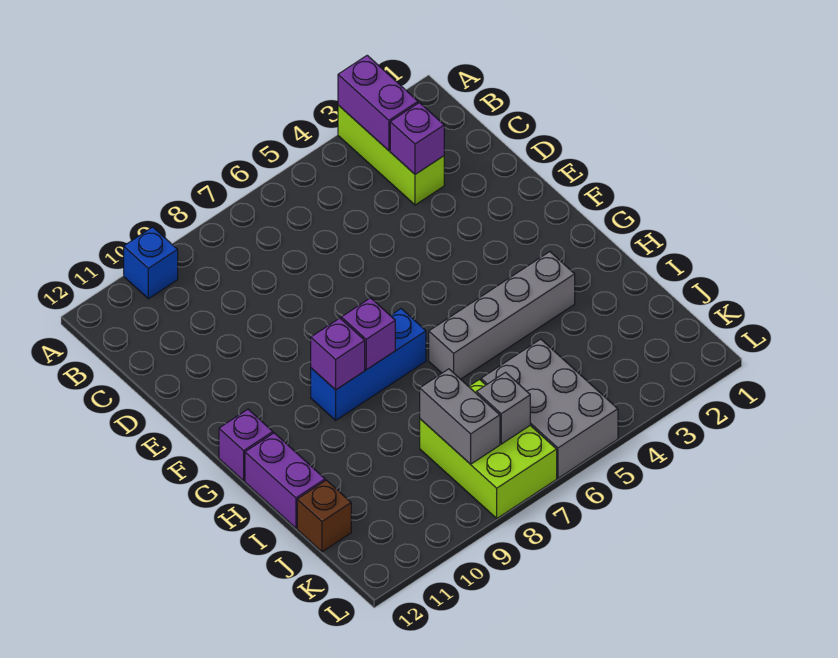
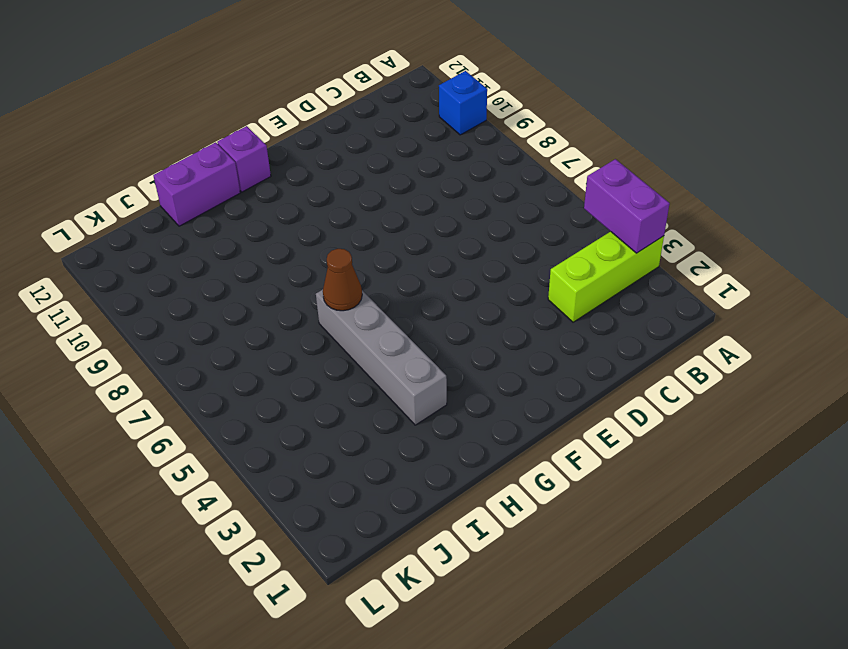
purple brick A3:A4 level 2 -> purple brick A3:B3 level 2
brown cone H6 level 2 -> none
none -> blue brick G7:G9 level 1
none -> grey brick J5:L6 level 1
none -> lime brick J7:L8 level 1

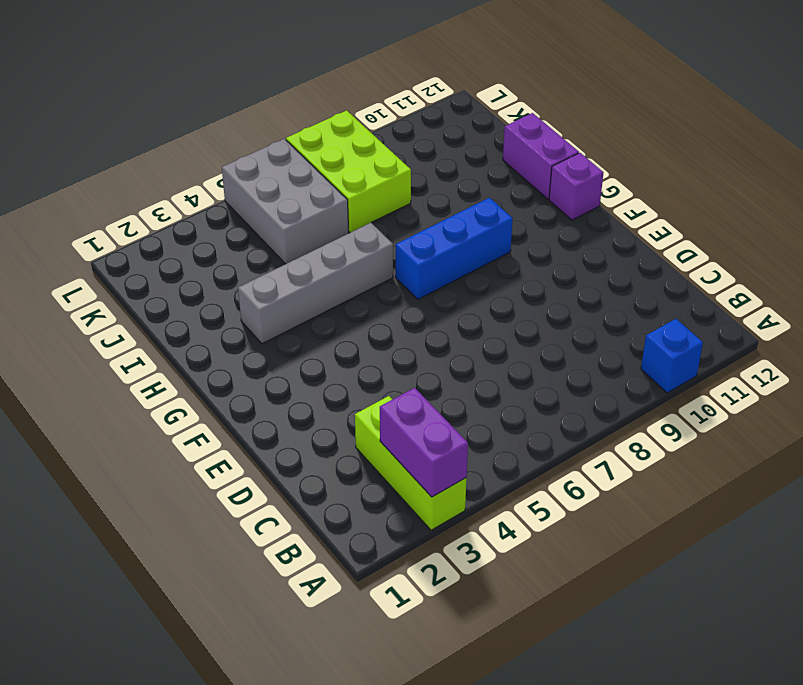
none -> brown brick J12 level 1
none -> purple brick C3 level 2
none -> purple brick G8 level 2

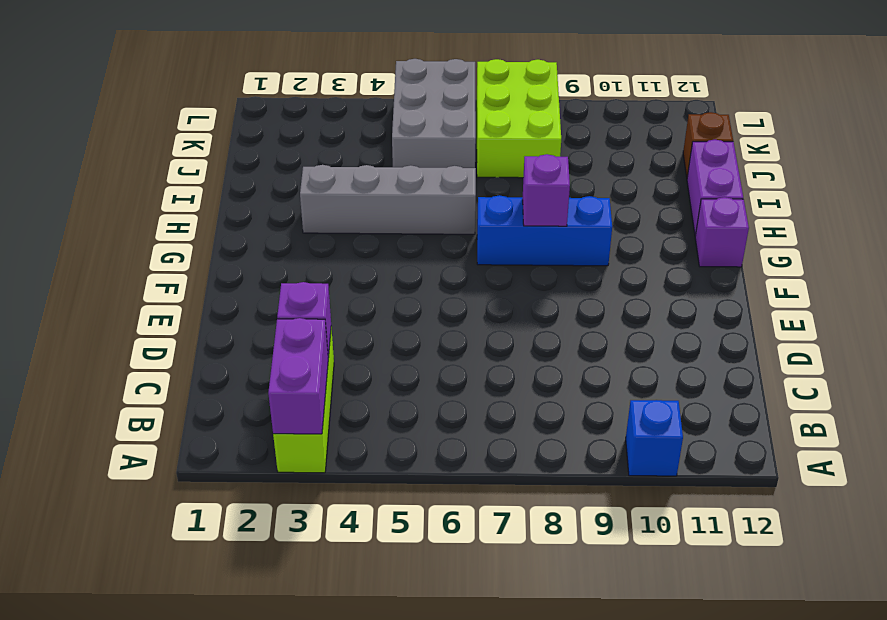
none -> purple brick G9 level 2
none -> grey brick J8:K8 level 2
none -> grey brick K7 level 2

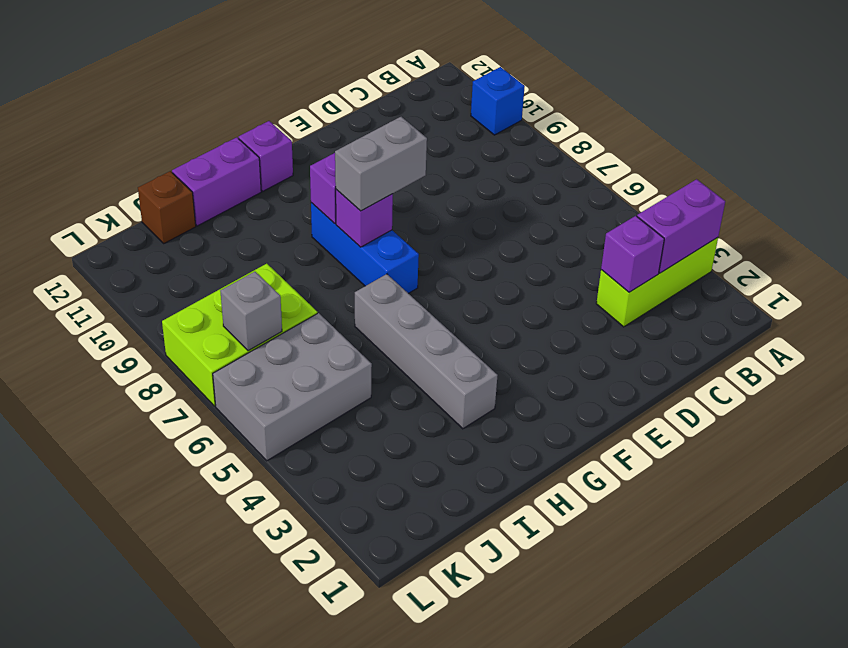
grey brick F8:G8 level 3 -> grey brick J8:K8 level 2

